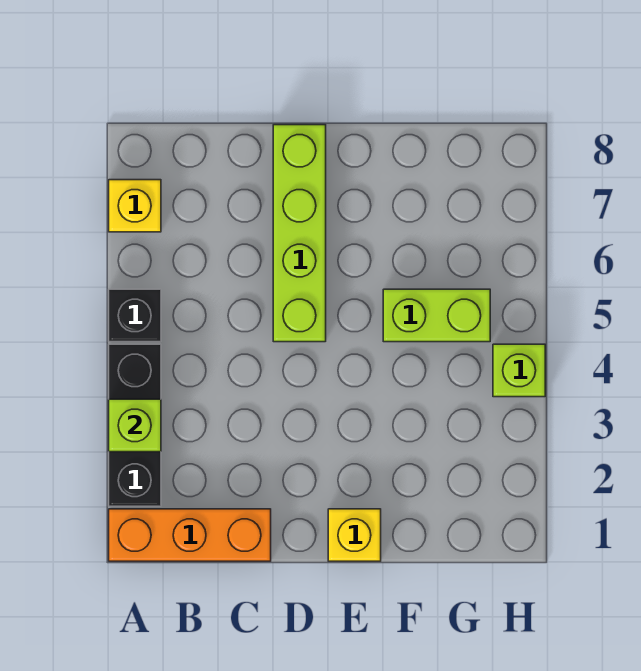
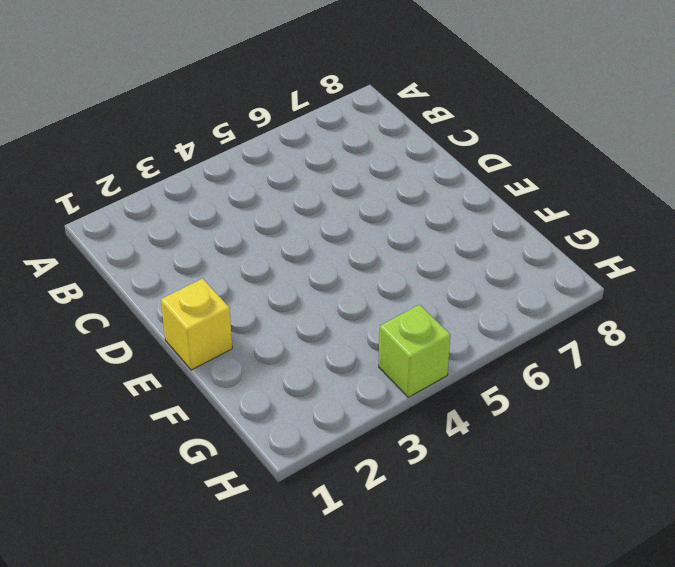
none -> orange brick A1:C1 level 1
none -> black brick A2:A4 level 1

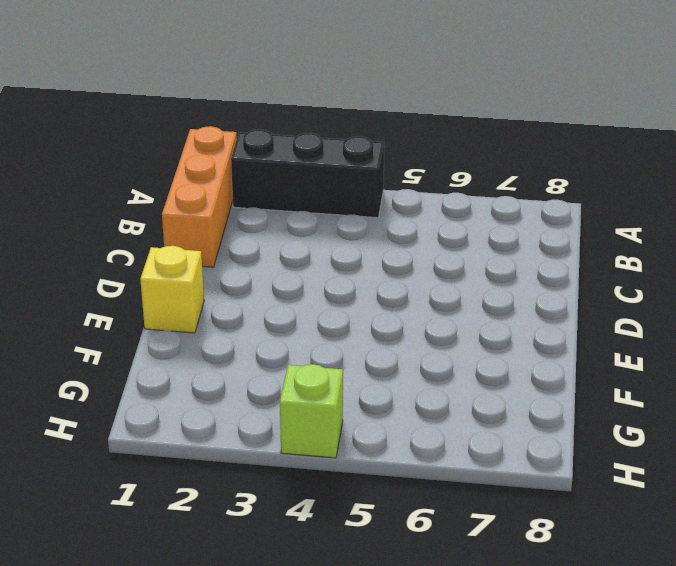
none -> black brick A5 level 1
none -> yellow brick A7 level 1

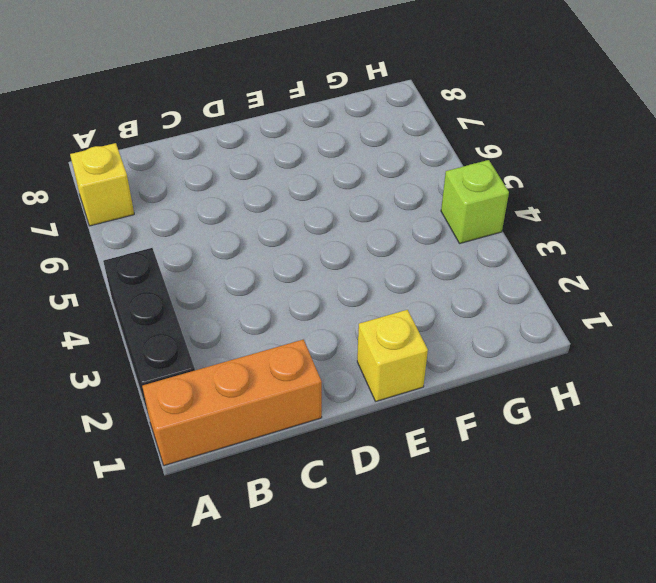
none -> black brick A5 level 1
none -> lime brick D5:D8 level 1

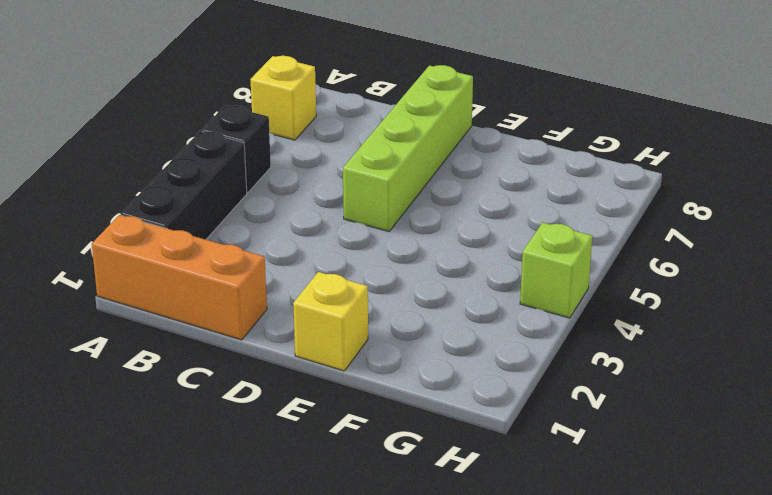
none -> lime brick F5:G5 level 1
none -> lime brick A3 level 2

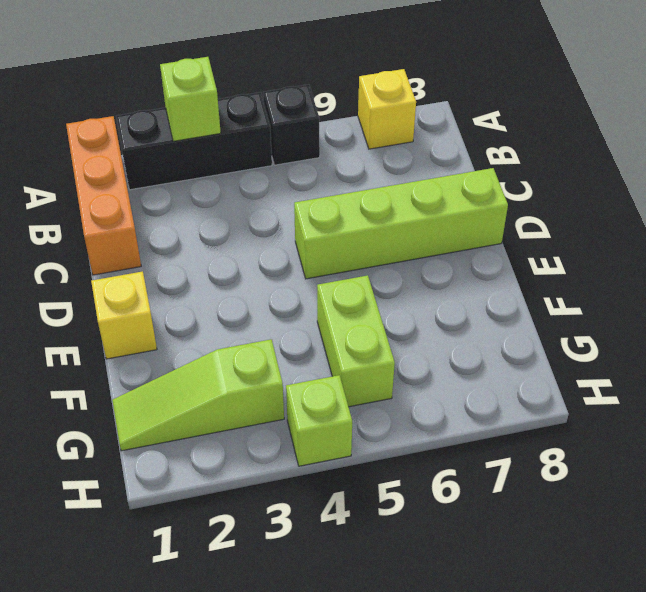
lime slope G1:G3 level 1 top 3 -> none

